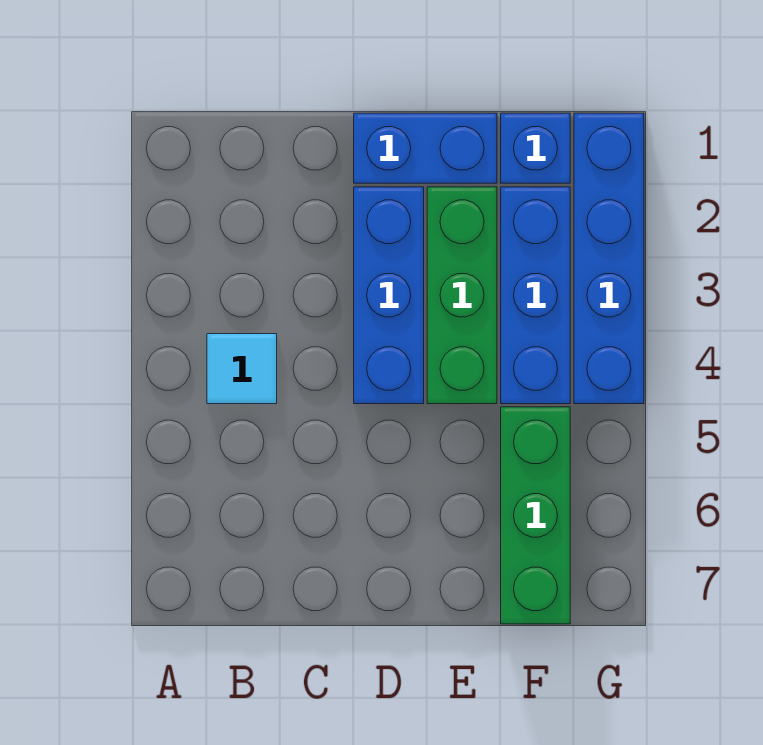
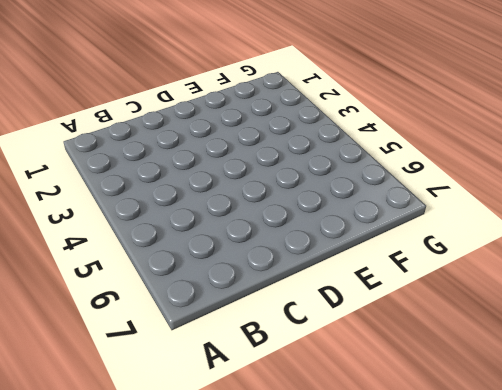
none -> cyan tile B4 level 1
none -> blue brick D1:E1 level 1

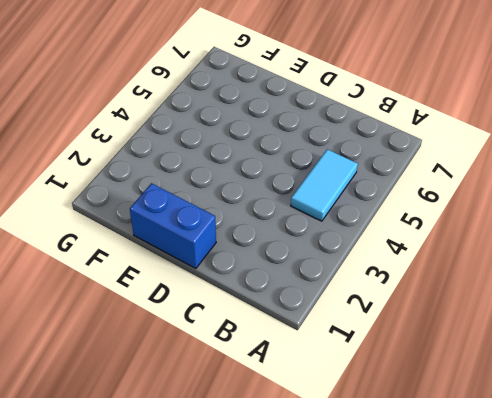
cyan tile B4:B5 level 1 -> cyan tile B4 level 1
none -> blue brick D2:D4 level 1
none -> green brick E2:E4 level 1

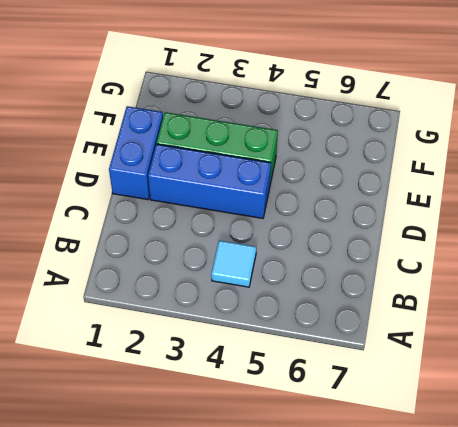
none -> blue brick F1 level 1
none -> blue brick F2:F4 level 1

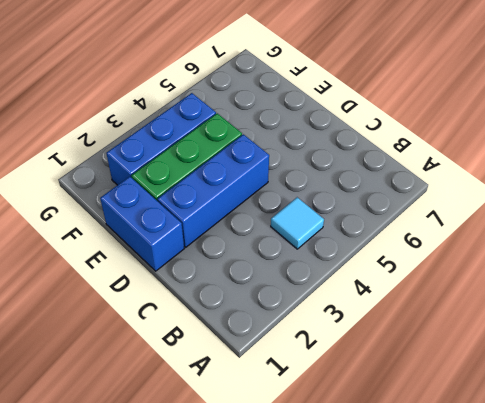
none -> blue brick F1 level 1
none -> green brick F5:F7 level 1

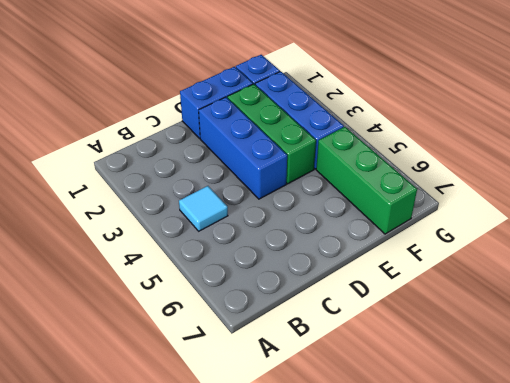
none -> blue brick G1:G4 level 1

